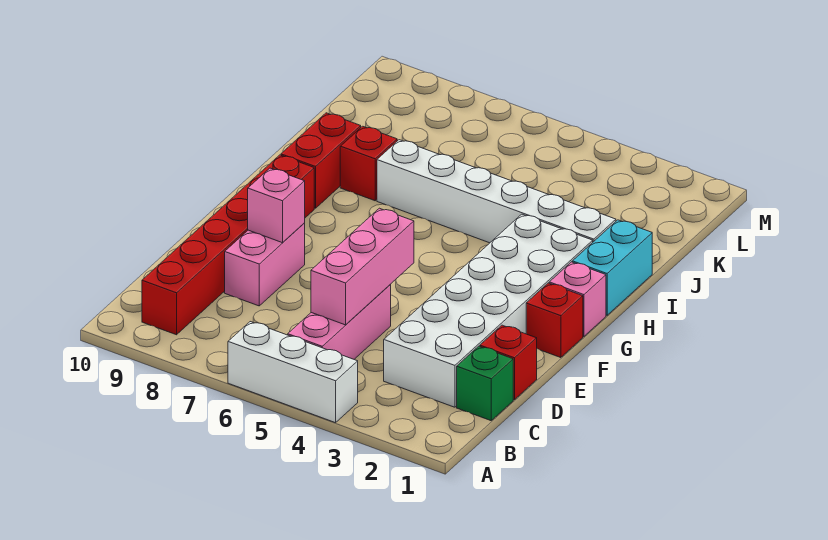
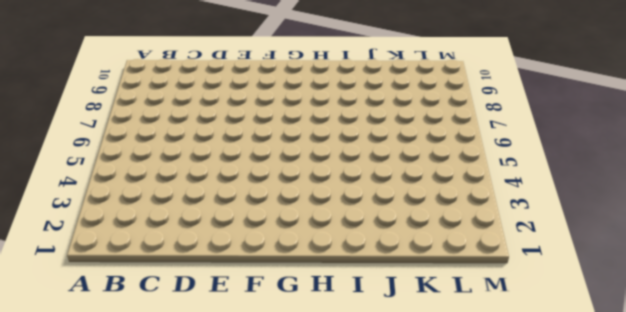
none -> white brick A4:A6 level 1
none -> pink brick B5:D5 level 1
none -> red brick B9:G9 level 1

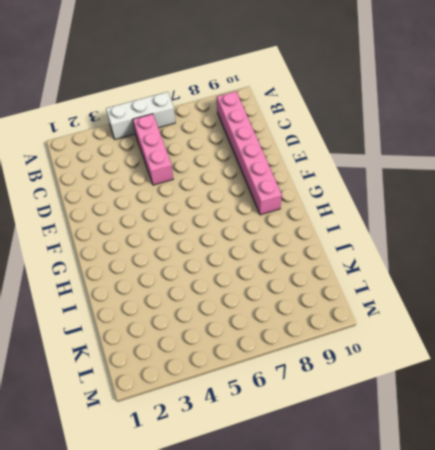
pink brick B9:G9 level 1 -> red brick B9:G9 level 1
none -> green brick C1 level 1
none -> white brick C2:H3 level 1
none -> red brick D1 level 1

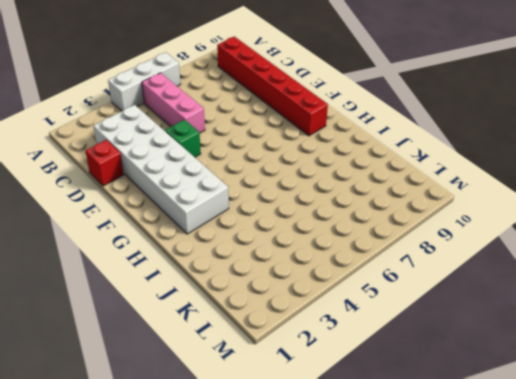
green brick E4 level 1 -> green brick C1 level 1
none -> pink brick D8:E8 level 1
none -> red brick F1 level 1
none -> pink brick G1 level 1

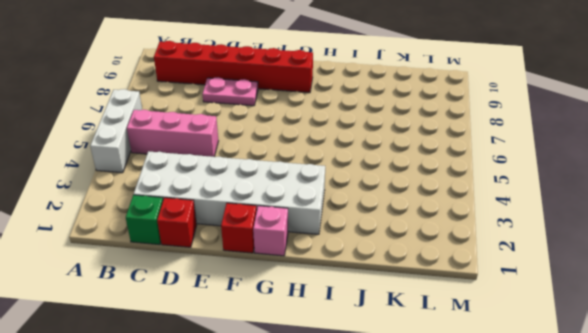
pink plate D8:E8 level 1 -> pink brick D8:E8 level 1
none -> cyan brick H1:I1 level 1
none -> red brick H9:I9 level 1
none -> white brick I2:I7 level 1

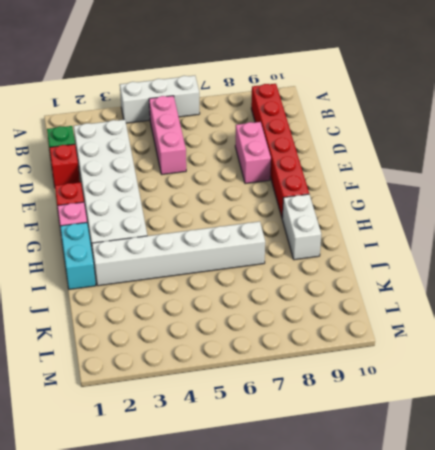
white brick H9:I9 level 1 -> red brick H9:I9 level 1
none -> red brick I8 level 1
none -> pink brick C5:E5 level 2
none -> pink brick E8 level 2

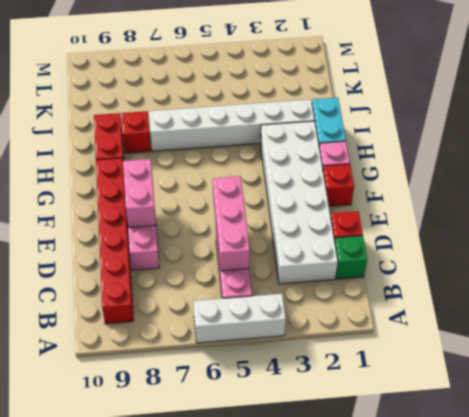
pink brick E8:F8 level 2 -> pink brick E8 level 2

